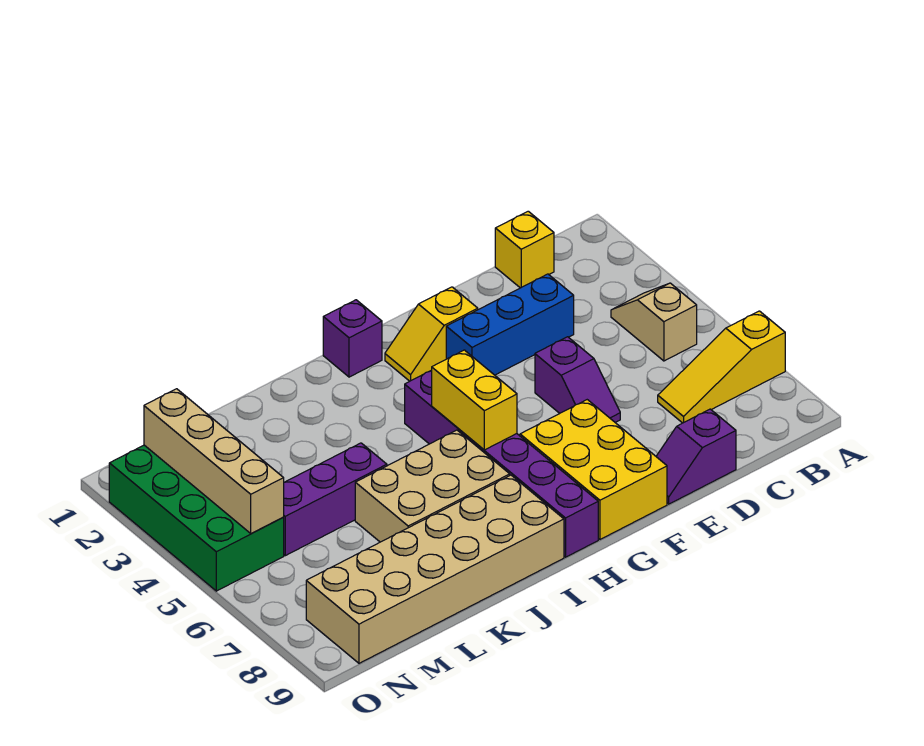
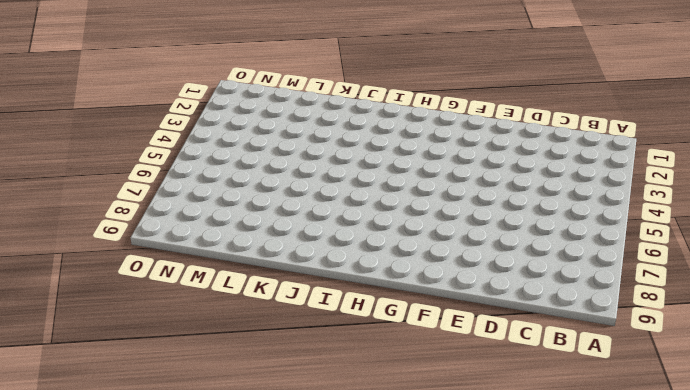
none -> yellow slope A7:C7 level 1 top A
none -> tan slope B4:B5 level 1 top 5
none -> yellow brick C1 level 1

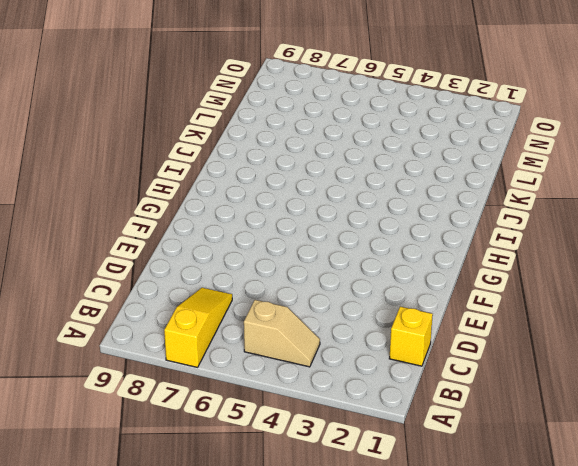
none -> blue brick D3:F3 level 1
none -> purple slope D9:E9 level 1 top D
none -> purple slope E5:E6 level 1 top 5

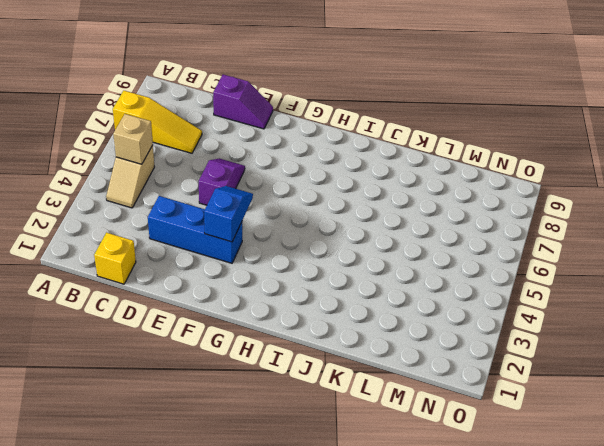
tan brick B5 level 2 -> none
blue slope F3:F4 level 2 top 3 -> none
none -> yellow slope F2:G2 level 1 top F
none -> yellow brick F7:G9 level 1
none -> purple brick H1 level 1

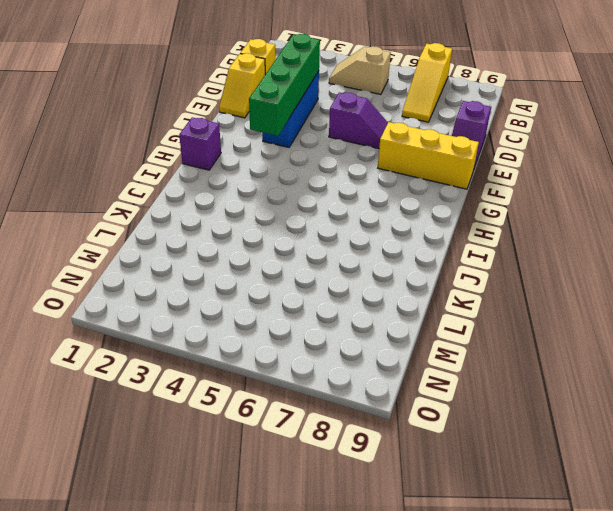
yellow slope D1:E1 level 1 top D -> yellow slope F2:G2 level 1 top F
green brick D3:G3 level 2 -> none
yellow brick F7:F9 level 1 -> yellow brick F7:G9 level 1
none -> purple brick H4:H9 level 1
none -> tan brick I6:K7 level 1
none -> tan brick I8:N9 level 1

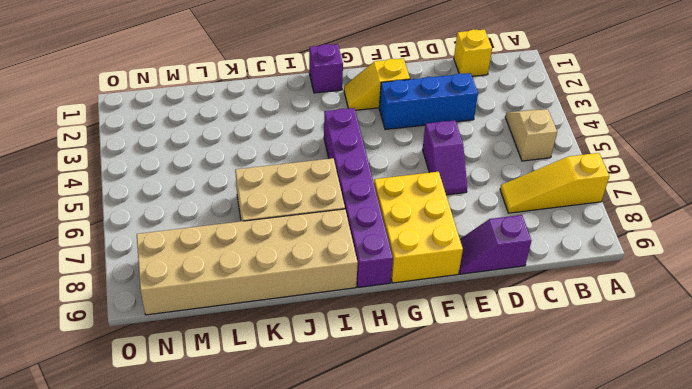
none -> purple brick K5:M5 level 1
none -> green brick N2:O5 level 1
none -> yellow brick H5:H6 level 2

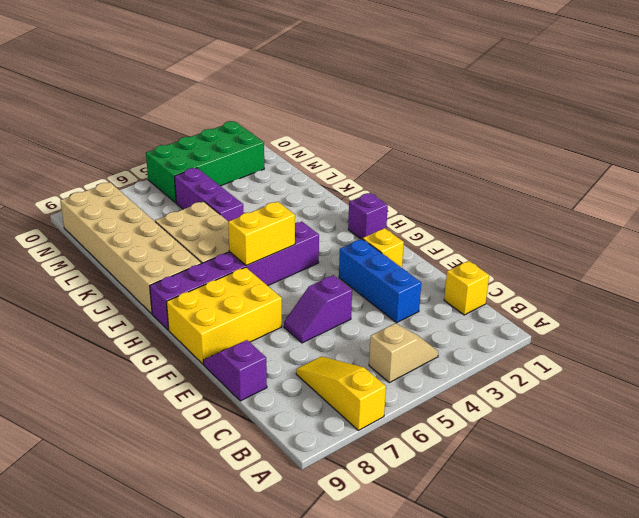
none -> tan brick N2:N5 level 2

